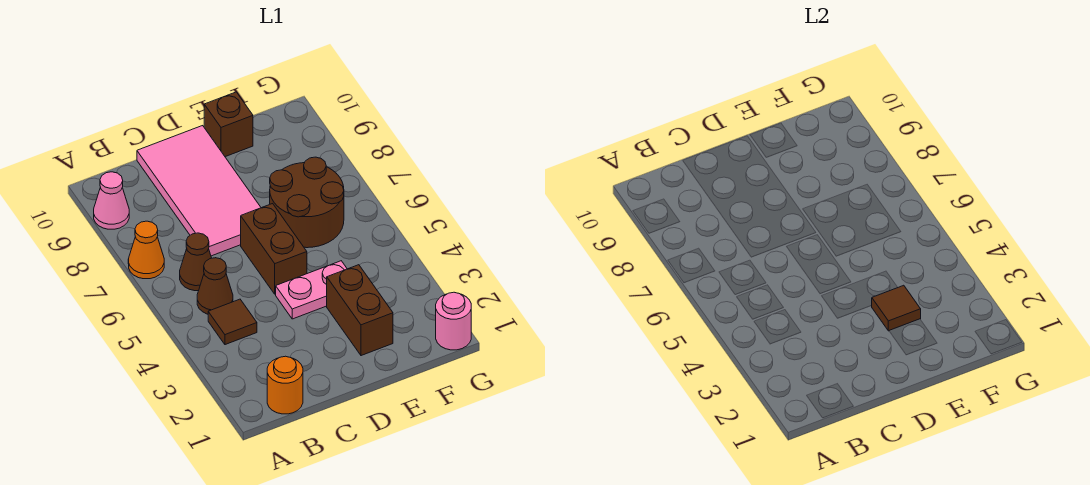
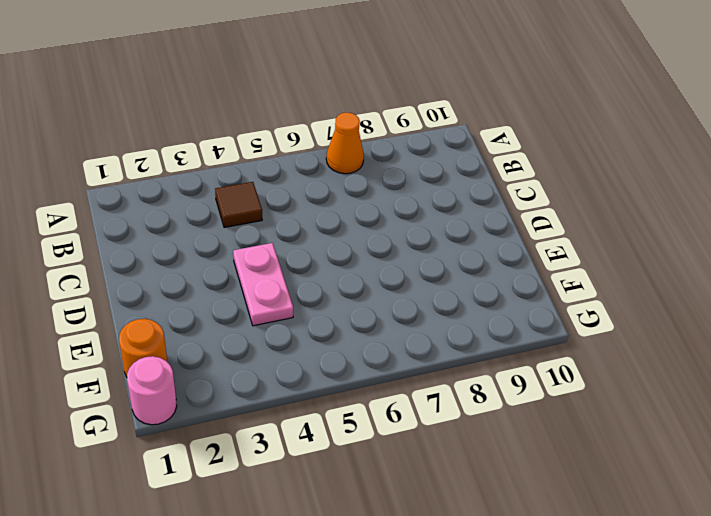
orange round brick F1 level 1 -> orange round brick B1 level 1
none -> pink cone A9 level 1
none -> brown cone B5 level 1
none -> brown cone B6 level 1

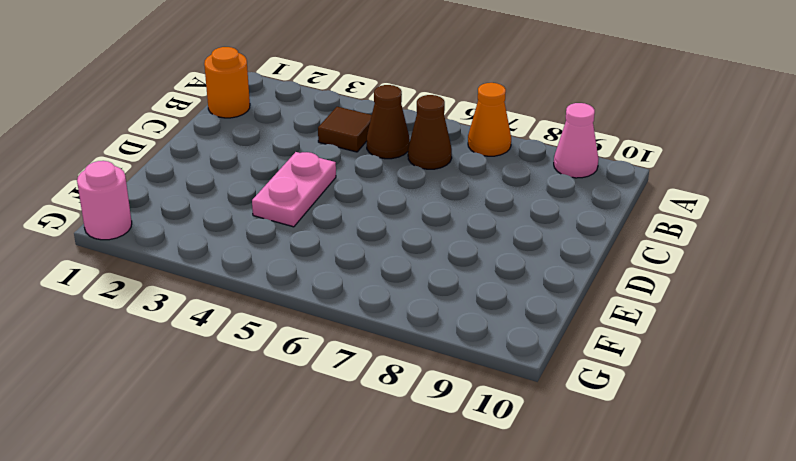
none -> pink tile C7:D10 level 1
none -> brown brick D5:D6 level 1
none -> brown brick E2:E3 level 1

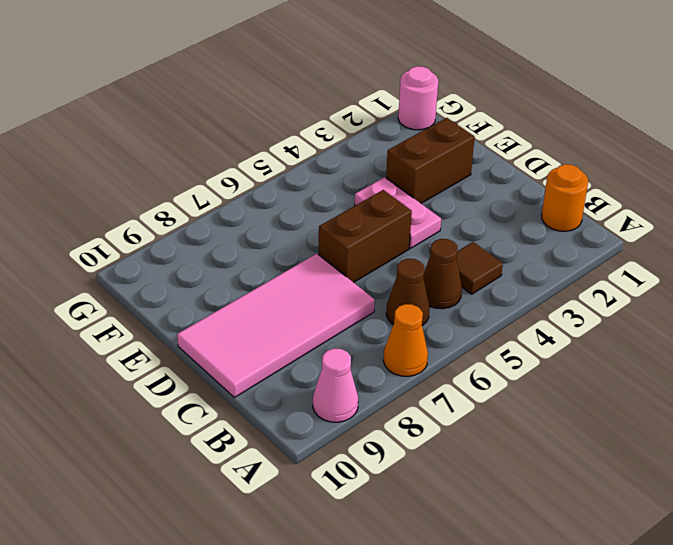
none -> brown round brick E6:F7 level 1
none -> brown brick E10 level 1
none -> brown tile E3 level 2

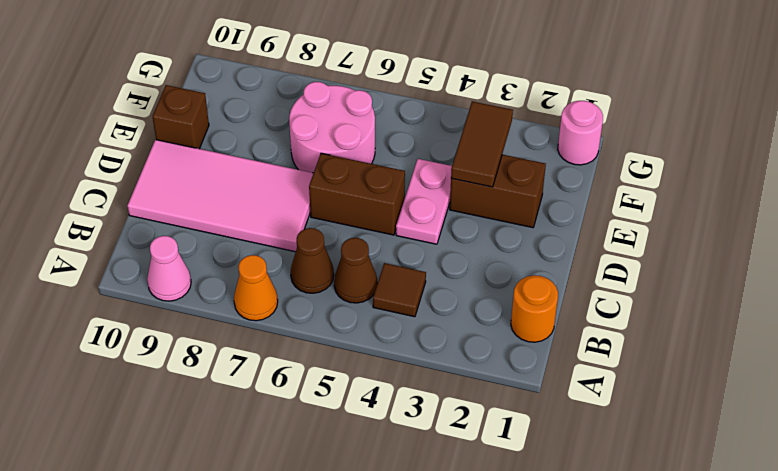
brown tile E3:F3 level 2 -> brown tile E3 level 2
pink round brick E6:F7 level 1 -> brown round brick E6:F7 level 1

